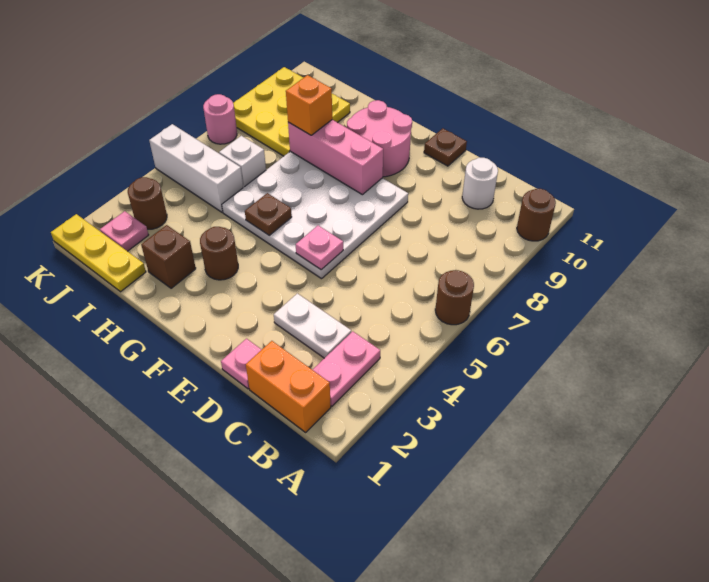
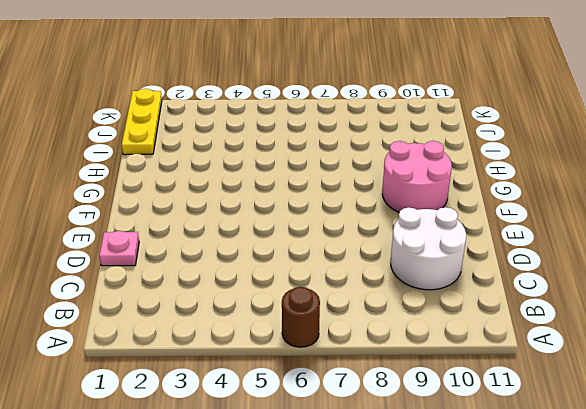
white round brick C9:D10 level 1 -> white round brick C10 level 1
none -> brown round brick A10 level 1
none -> orange brick B1:C1 level 1
none -> pink plate B2:B3 level 1

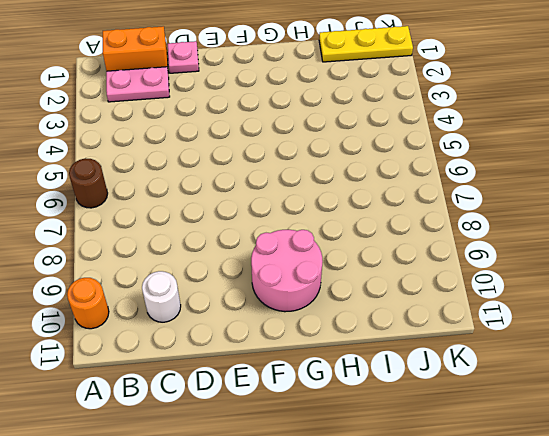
orange round brick A10 level 1 -> brown round brick A10 level 1
pink plate B2:C2 level 1 -> pink plate B2:B3 level 1
none -> white plate C3:D3 level 1
none -> white plate E5:H8 level 1
none -> brown plate E11 level 1

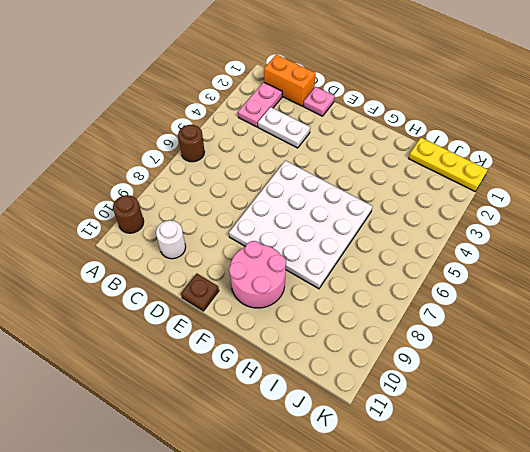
none -> brown round brick G3 level 1
none -> brown brick H2 level 1
none -> white brick I5:K5 level 1

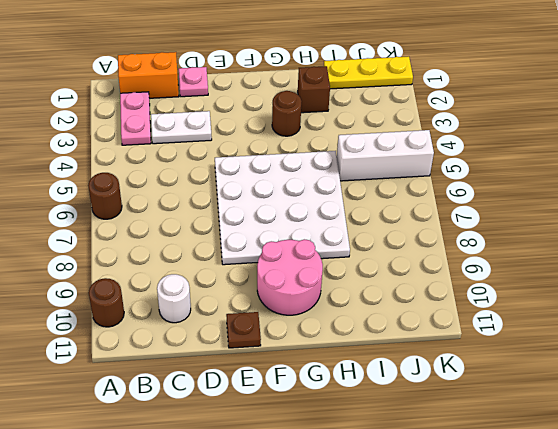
none -> white brick I6 level 1
none -> yellow plate I8:K10 level 1
none -> pink plate J2 level 1

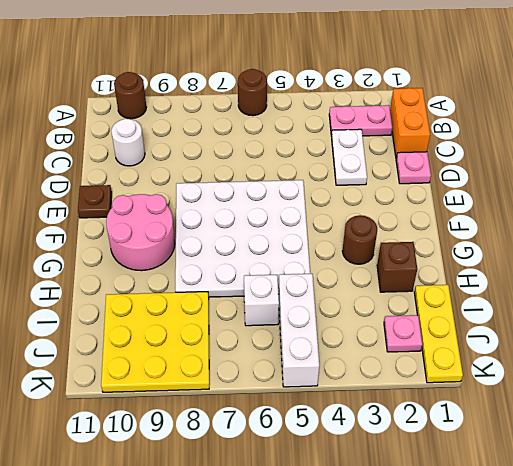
none -> brown round brick J3 level 1
none -> pink round brick K7 level 1
none -> pink plate E5 level 2

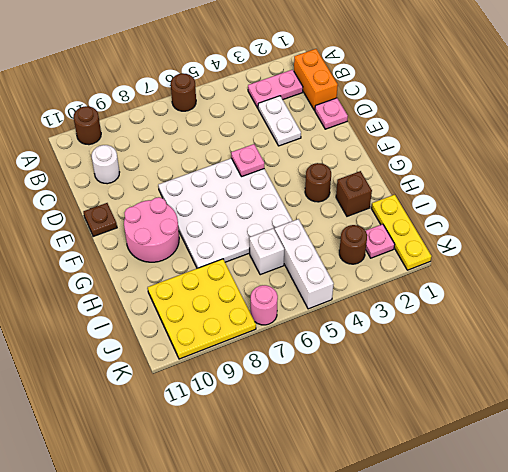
none -> pink brick F8:H8 level 2
none -> brown plate G5 level 2
none -> orange brick H8 level 3

